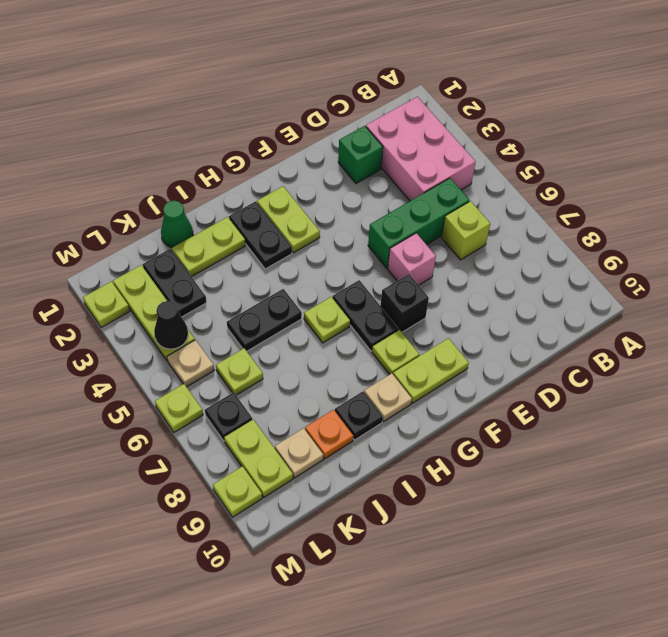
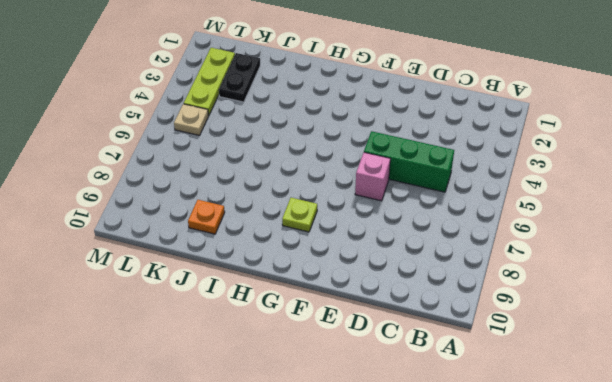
none -> pink brick B2:C4 level 1
none -> lime brick C6 level 1
none -> green brick D2 level 1

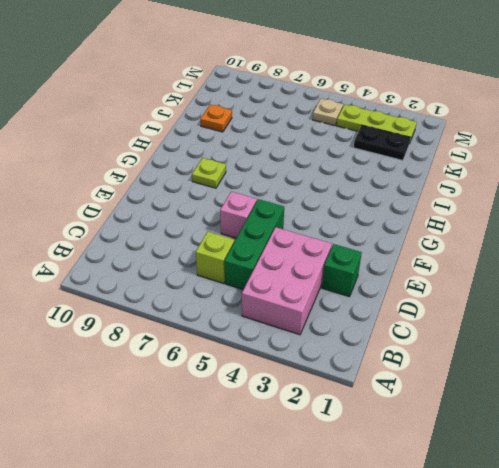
pink brick B3:D4 level 1 -> pink brick B2:C4 level 1
none -> black brick F7 level 1
none -> lime plate F9:G9 level 1
none -> lime plate G2:G3 level 1

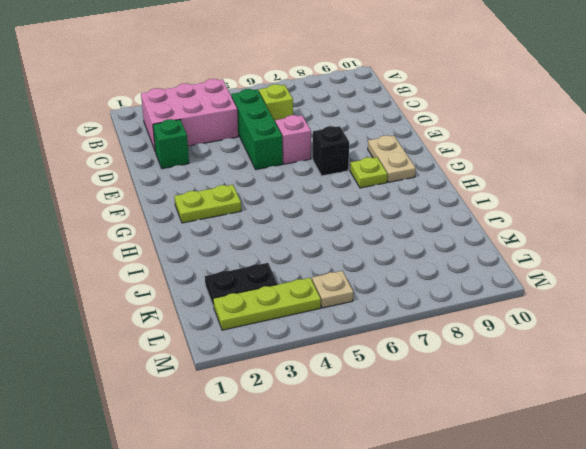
tan plate F9:G9 level 1 -> lime plate F9:G9 level 1
none -> black plate G6:G7 level 1
none -> black plate H2:H3 level 1
none -> lime plate H6 level 1

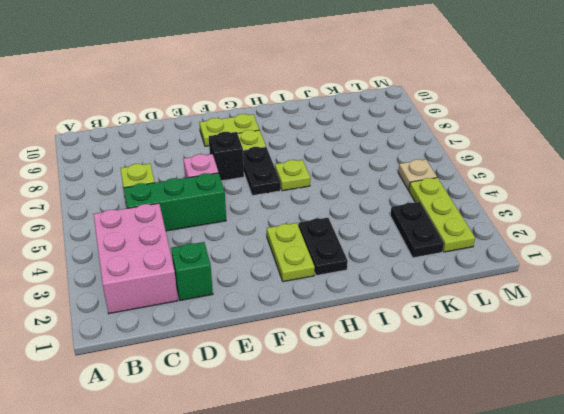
none -> tan plate H9 level 1
none -> lime plate I2:J2 level 1
none -> black plate I5:J5 level 1

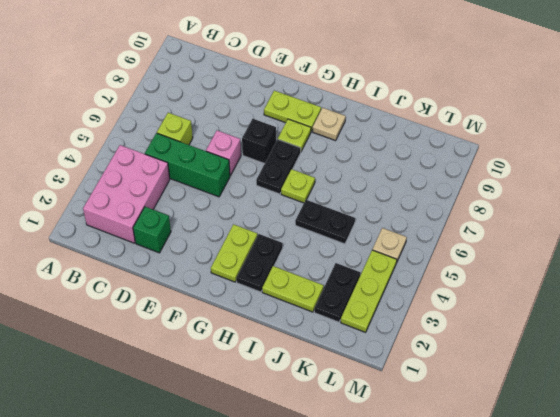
none -> black plate I9 level 1
none -> green cone J1 level 1
none -> orange plate J9 level 1

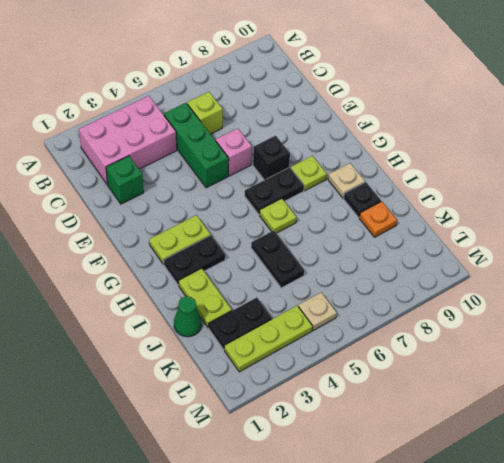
none -> lime plate F9:G9 level 1
none -> lime plate K6 level 1
none -> tan plate K9 level 1

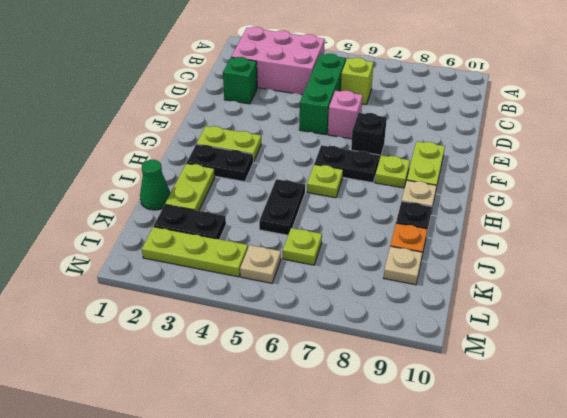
none -> black plate L7 level 1
none -> lime plate L8:L9 level 1
none -> lime plate M2 level 1

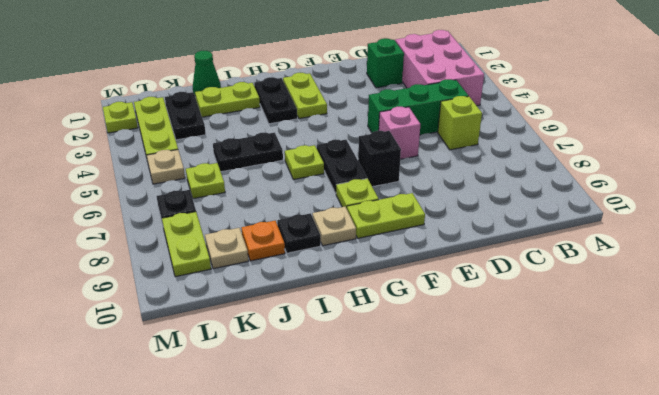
none -> lime plate M6 level 1
none -> lime plate M9 level 1
none -> black cone L4 level 2

